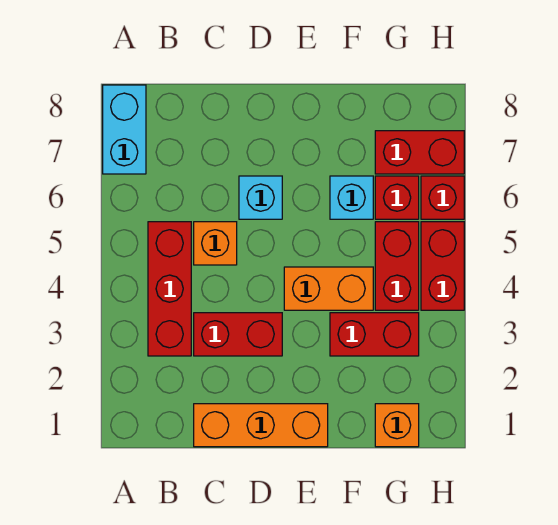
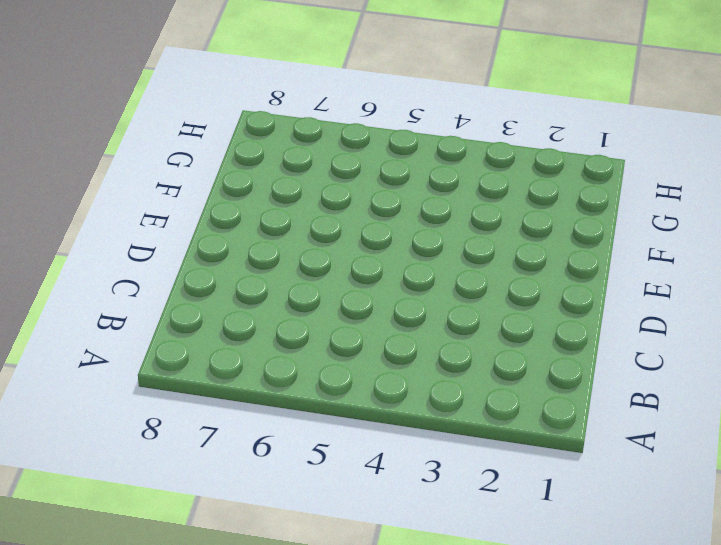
none -> cyan brick A7:A8 level 1
none -> red brick B3:B5 level 1
none -> orange brick C1:E1 level 1

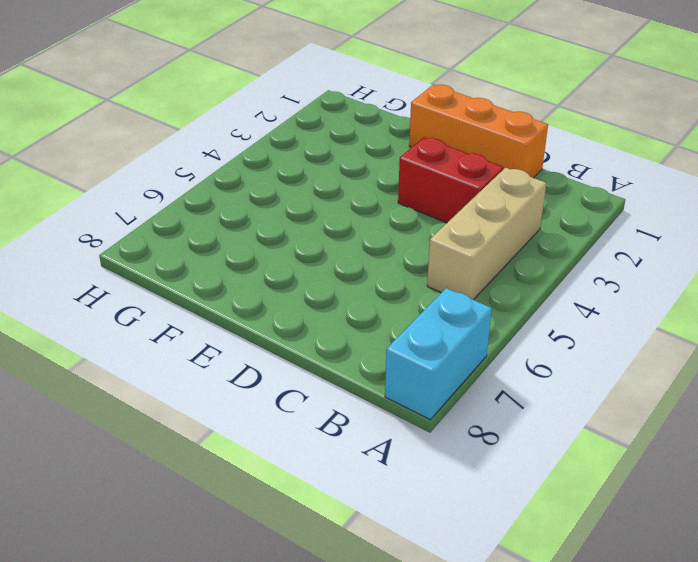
tan brick B3:B5 level 1 -> red brick B3:B5 level 1
none -> orange brick C5 level 1
none -> cyan brick D6 level 1
none -> orange brick E4:F4 level 1

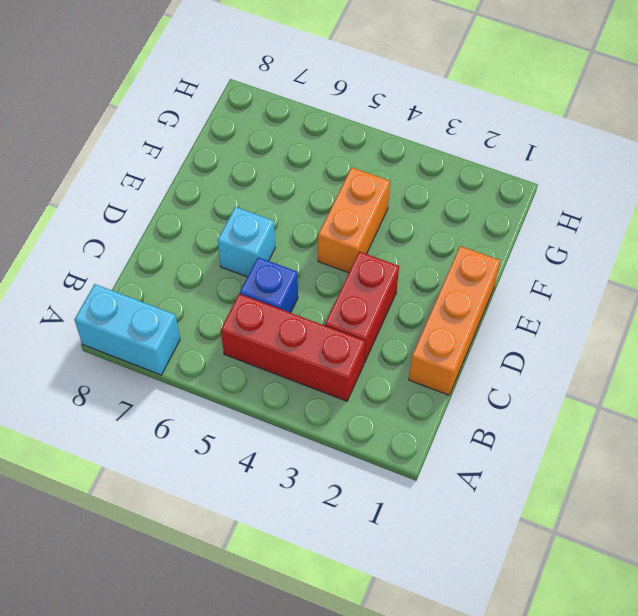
blue brick C5 level 1 -> orange brick C5 level 1
none -> red brick F3:G3 level 1
none -> cyan brick F6 level 1
none -> orange brick G1 level 1

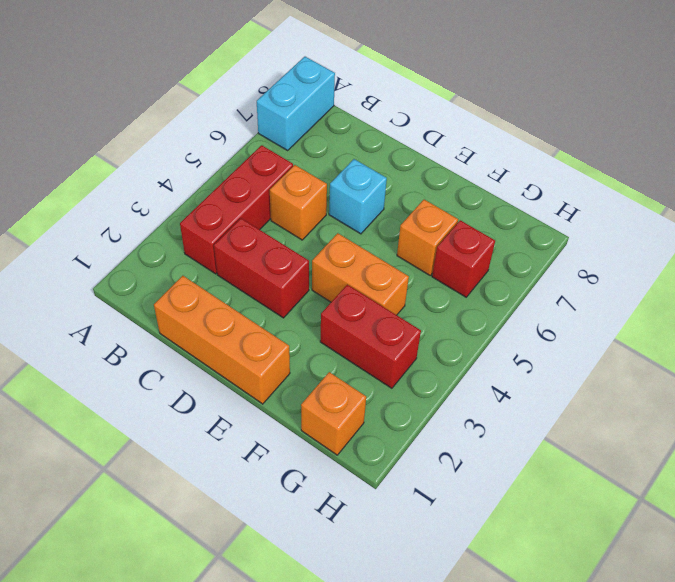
orange brick F6 level 1 -> cyan brick F6 level 1
none -> red brick G4:G5 level 1
none -> red brick G7:H7 level 1
none -> red brick H4:H5 level 1

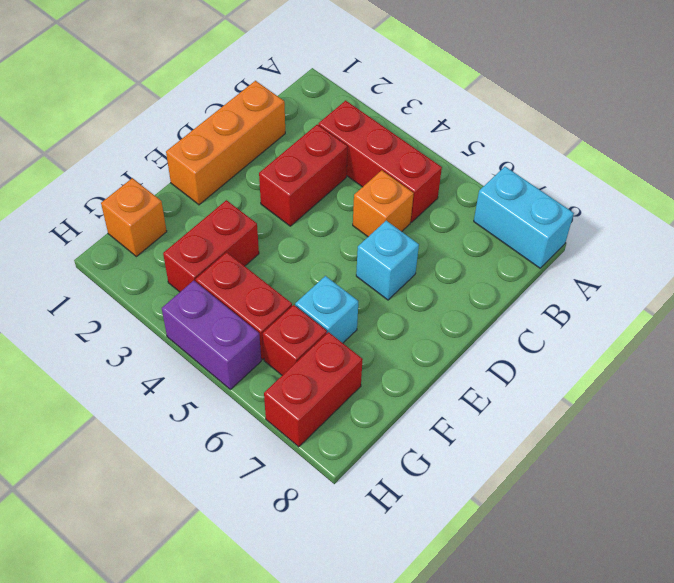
purple brick H4:H5 level 1 -> red brick H4:H5 level 1
none -> orange brick E4:F4 level 1
none -> red brick H6 level 1

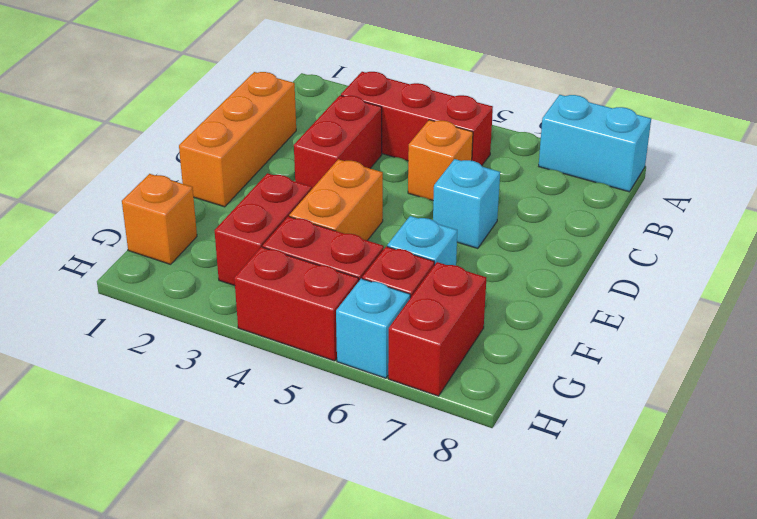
cyan brick H6 level 1 -> red brick H6 level 1

